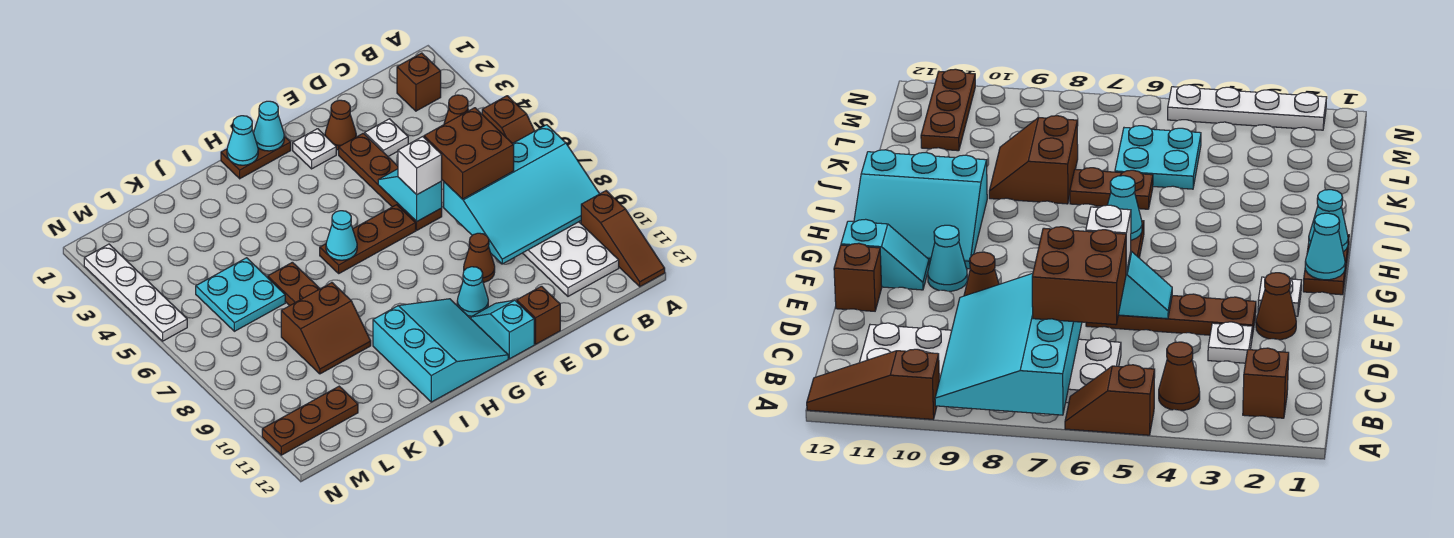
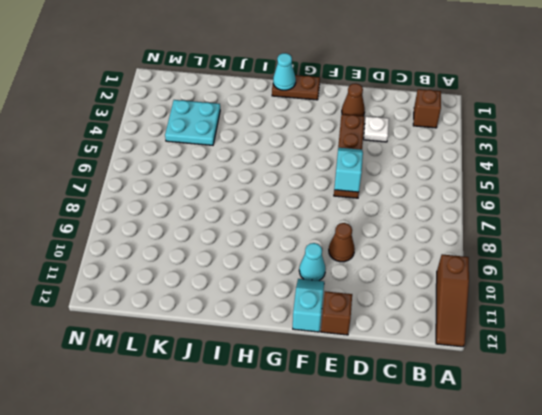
cyan plate K3:L4 level 1 -> cyan plate K5:L6 level 1
none -> brown slope A5:A6 level 1 top 5
none -> brown cone B4 level 1
none -> white plate B6:C11 level 1

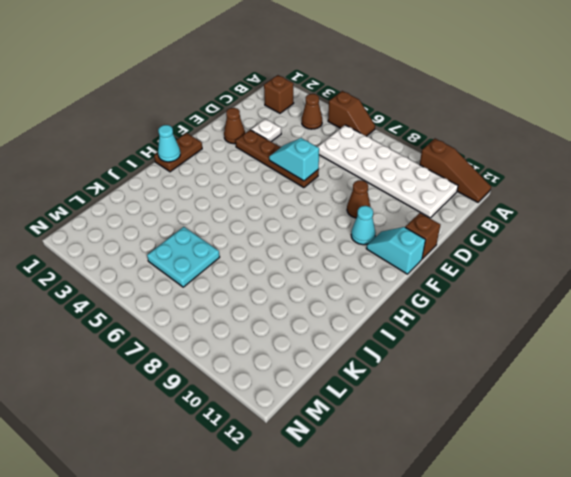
none -> white plate F2 level 1
none -> brown plate F6:H6 level 1
none -> cyan slope G10:I12 level 1 top I

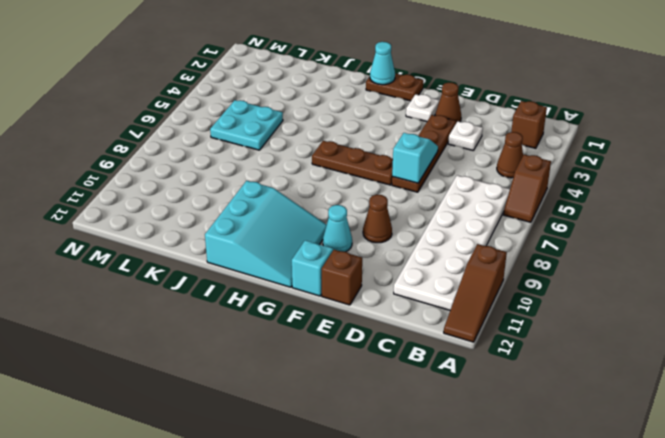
none -> brown plate J6:J7 level 1
none -> brown slope J8:K9 level 1 top 8
none -> brown plate L11:N11 level 1

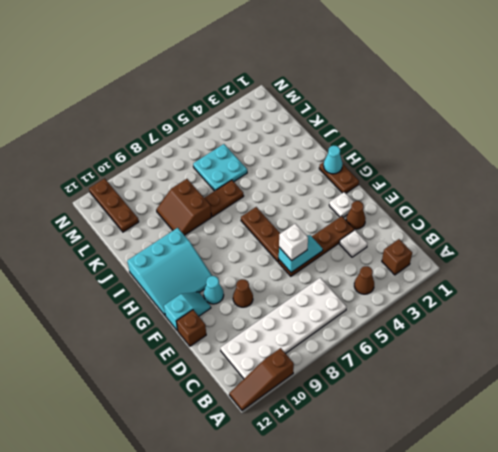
none -> brown slope A5:A6 level 1 top 5
none -> white plate N2:N5 level 1
none -> cyan slope A7:D9 level 2 top 7

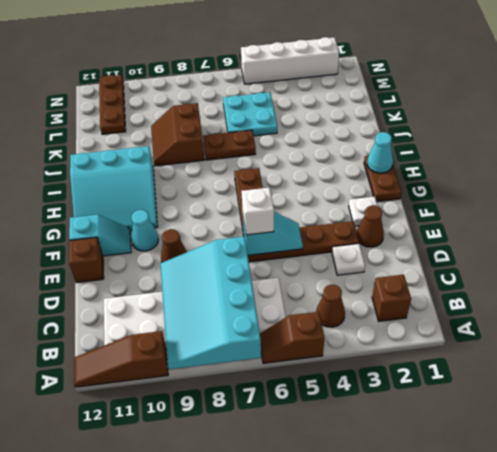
white brick N2:N5 level 1 -> white plate N2:N5 level 1
none -> cyan cone G1 level 2
none -> cyan cone H6 level 2
none -> brown brick C6:D7 level 3

